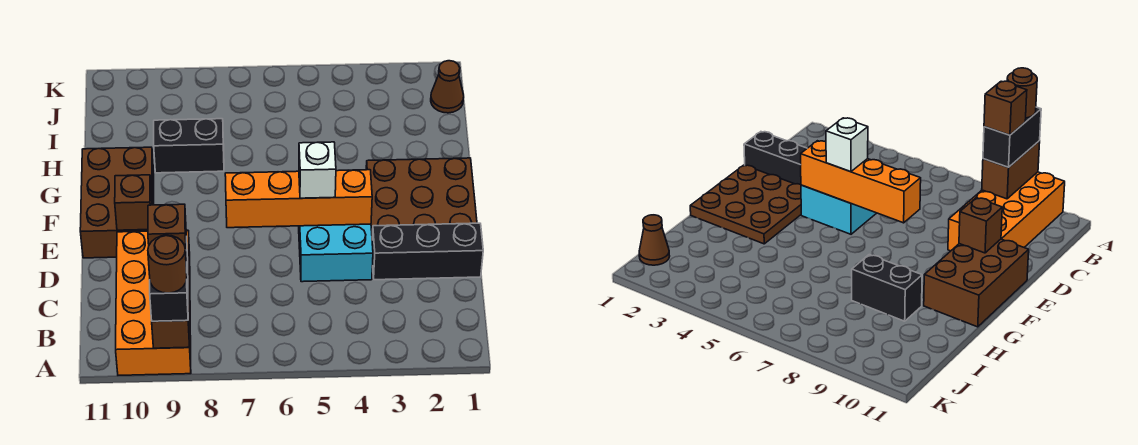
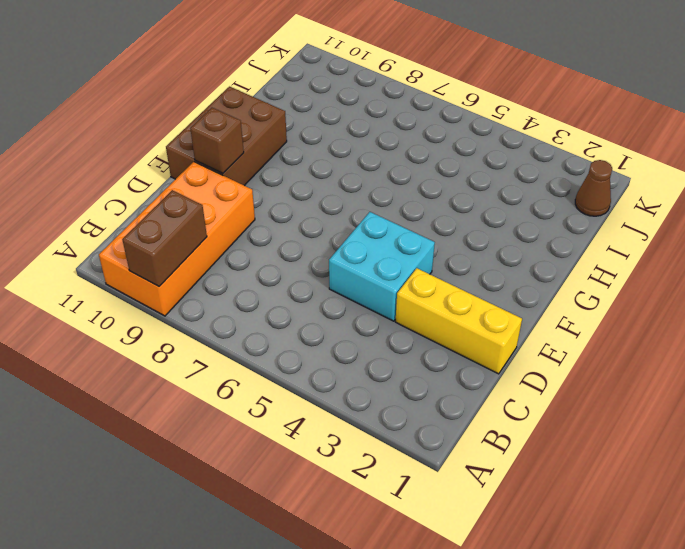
yellow brick D1:D3 level 1 -> black brick D1:D3 level 1
none -> brown plate E1:G3 level 1
none -> black brick H8:H9 level 1
none -> orange brick E4:E7 level 2

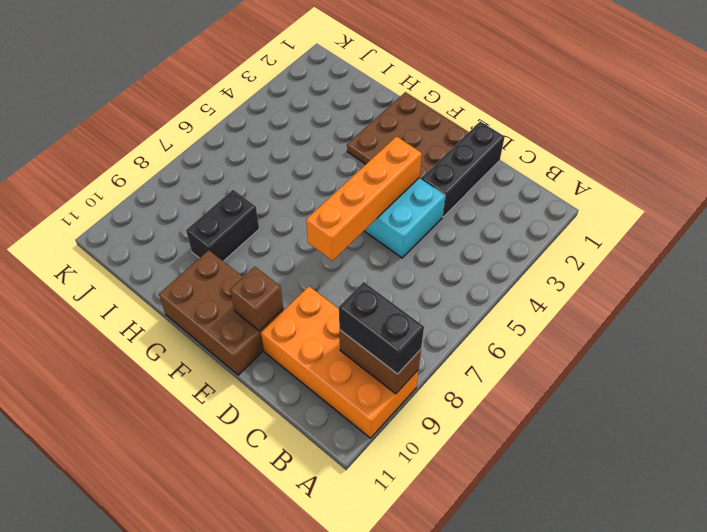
none -> brown cone J1 level 1
none -> white brick E5 level 3
none -> brown round brick A9 level 4

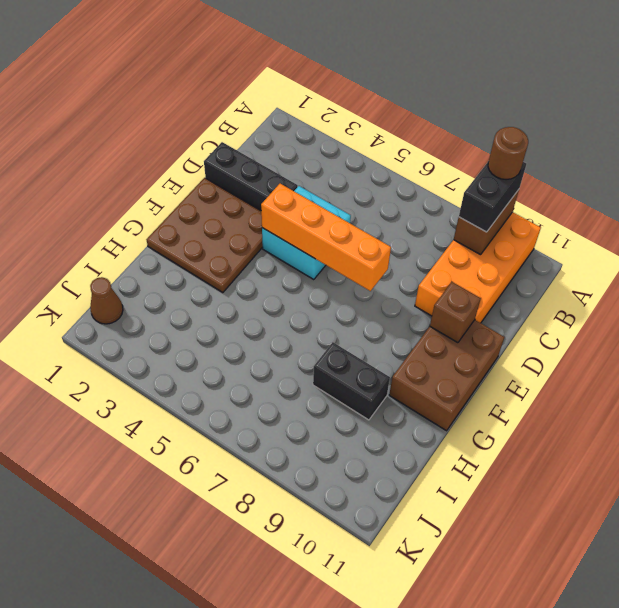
none -> white brick E5 level 3
none -> brown brick B9 level 4

